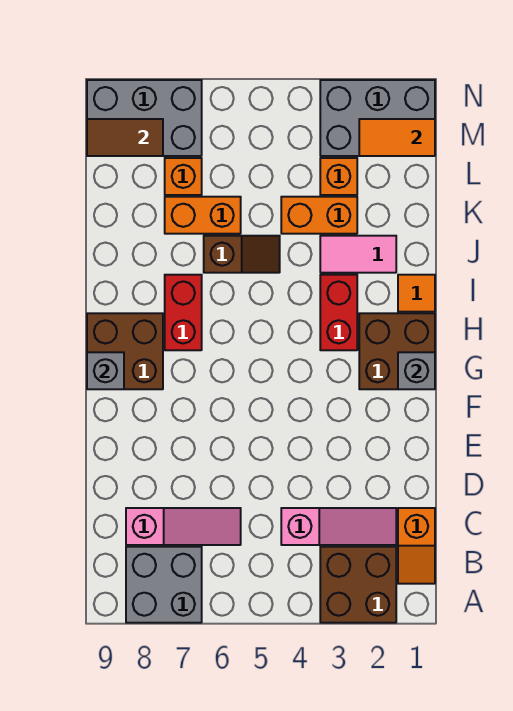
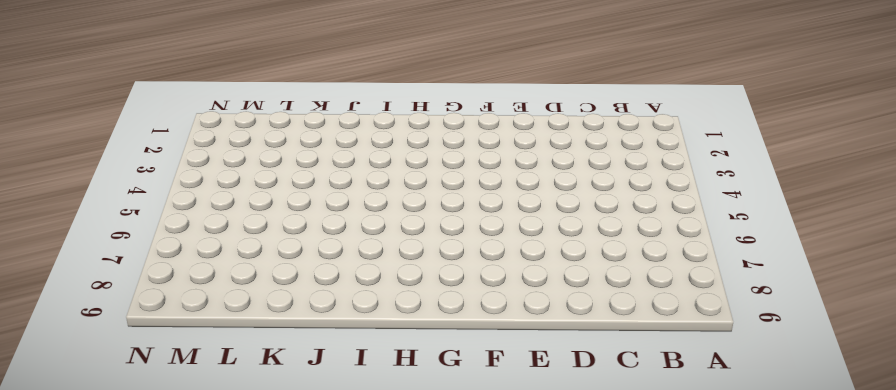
none -> brown brick A2:B3 level 1
none -> grey brick A7:B8 level 1
none -> orange slope B1:C1 level 1 top C

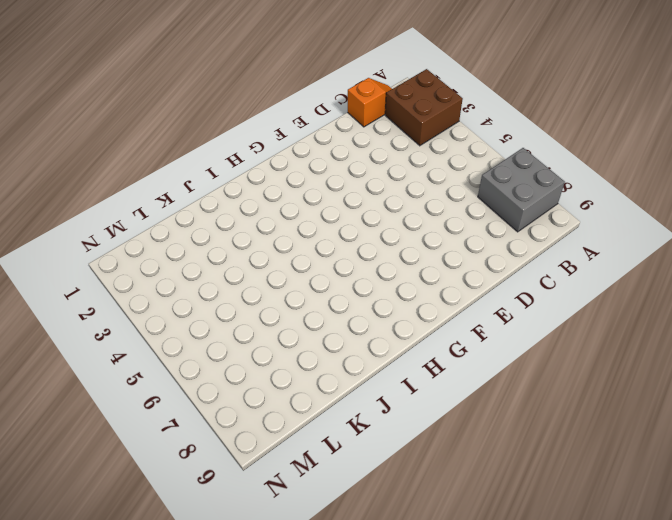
none -> pink slope C2:C4 level 1 top 4
none -> pink slope C6:C8 level 1 top 8
none -> brown brick G1:H2 level 1

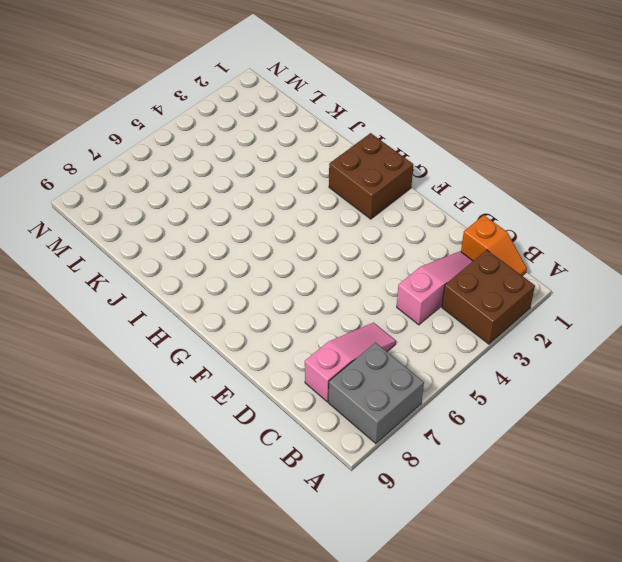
none -> brown brick G8:H9 level 1
none -> red brick H3:I3 level 1
none -> red brick H7:I7 level 1

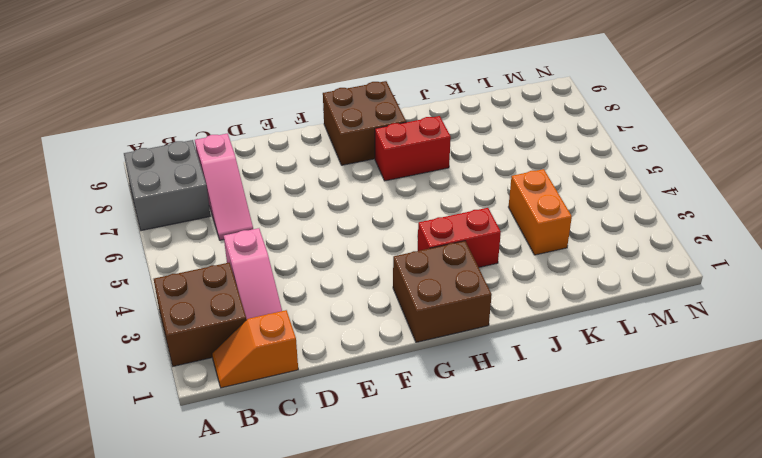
none -> orange tile I1 level 1
none -> pink tile J2:J3 level 1
none -> brown slope J5:J6 level 1 top 6

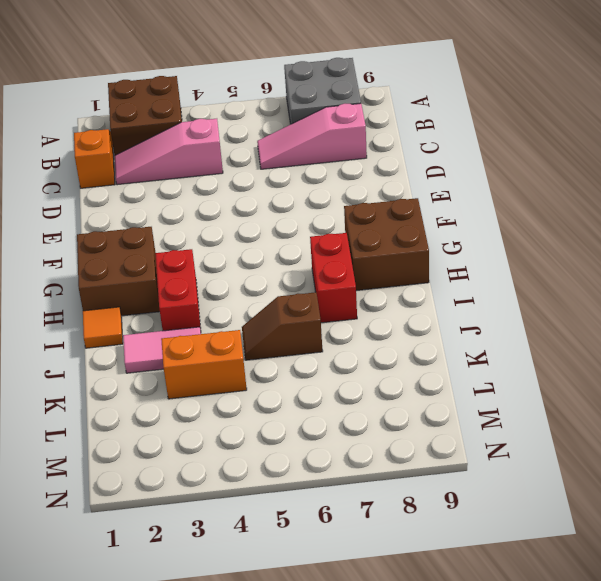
none -> orange brick K6:K7 level 1
none -> orange brick L3 level 1
none -> orange brick L7 level 1

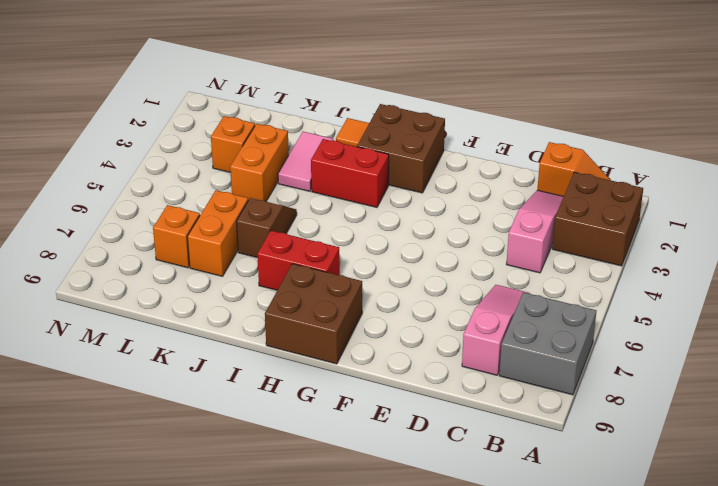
none -> grey brick M1:N3 level 1
none -> grey brick M7:N9 level 1
none -> grey brick G1 level 2

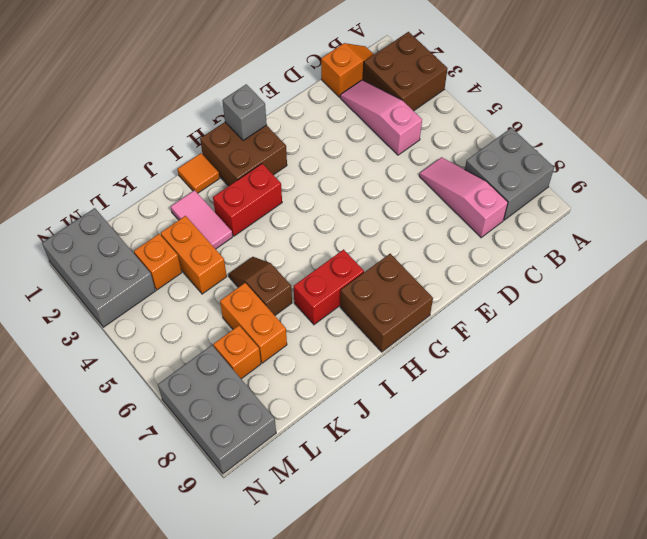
none -> grey brick G9 level 2
none -> orange tile M1:M2 level 2
none -> brown tile M8:M9 level 2

